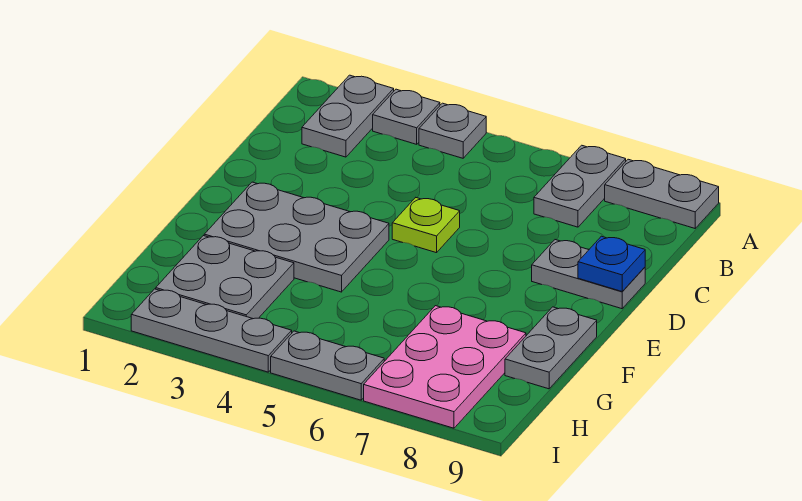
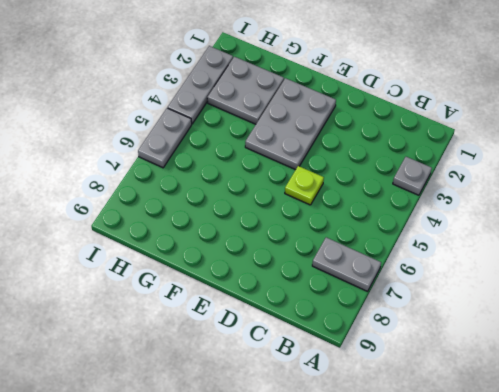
none -> grey plate A2:B2 level 1
none -> grey plate A4 level 1
none -> grey plate A8:A9 level 1

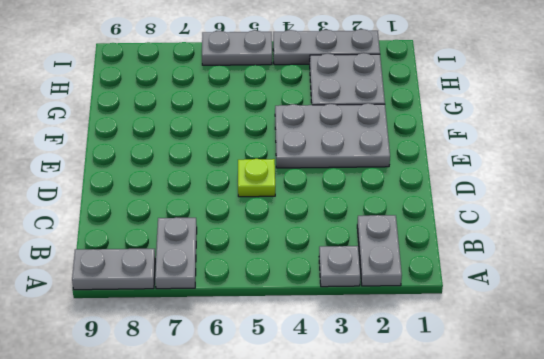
none -> grey plate A4 level 1
none -> grey plate D8:D9 level 1
none -> grey plate F9:G9 level 1

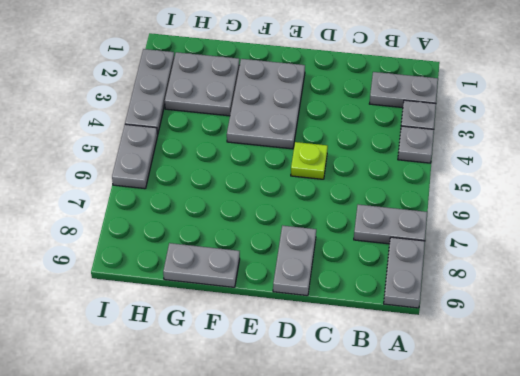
none -> pink plate G7:I8 level 1
none -> blue plate D9 level 2

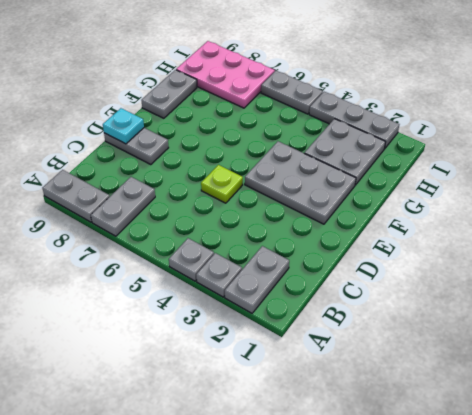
cyan plate D9 level 2 -> blue plate D9 level 2
pink plate H7:I9 level 1 -> pink plate G7:I8 level 1

